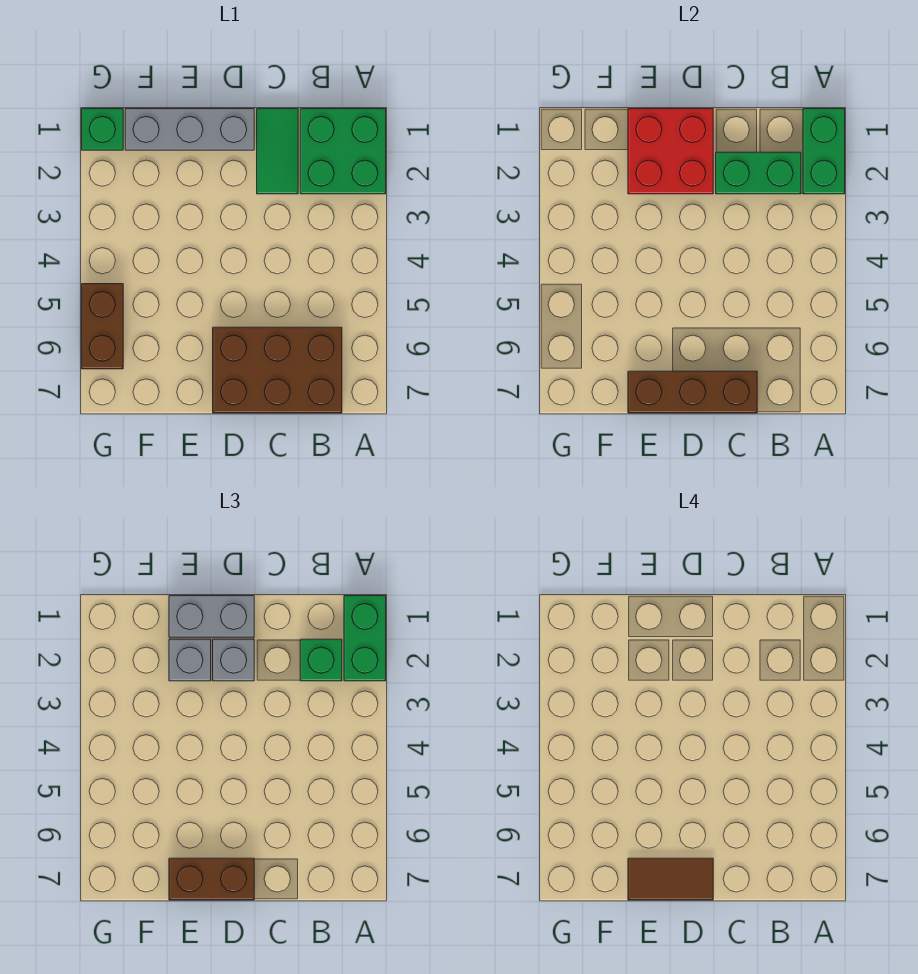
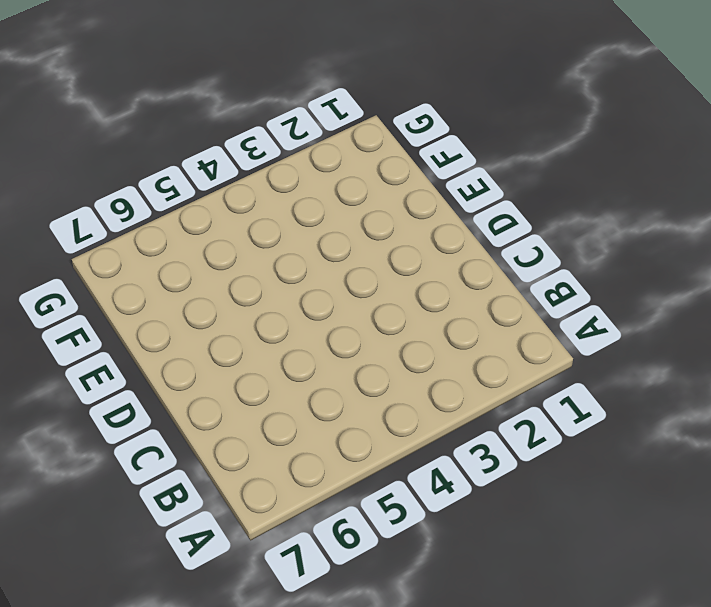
none -> green brick A1:B2 level 1
none -> brown brick B6:D7 level 1
none -> green tile C1:C2 level 1

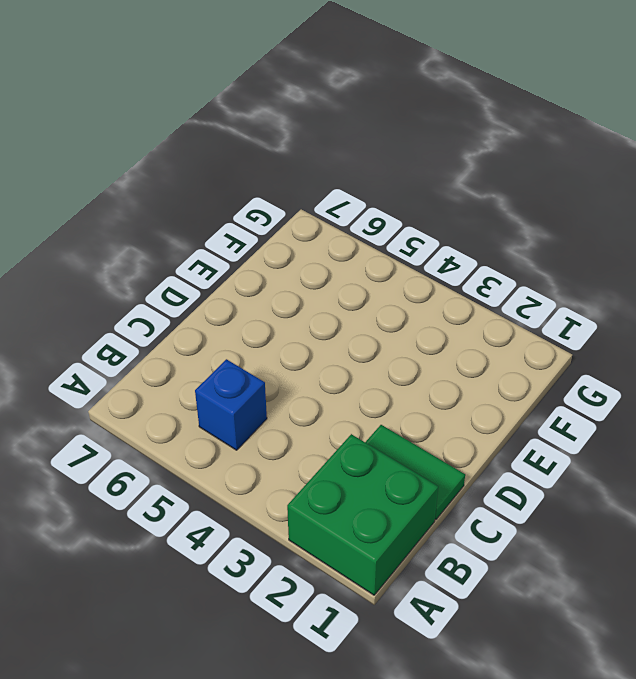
blue brick B5 level 1 -> none
none -> brown brick B6:D7 level 1
none -> grey brick D1:F1 level 1
none -> green brick G1 level 1

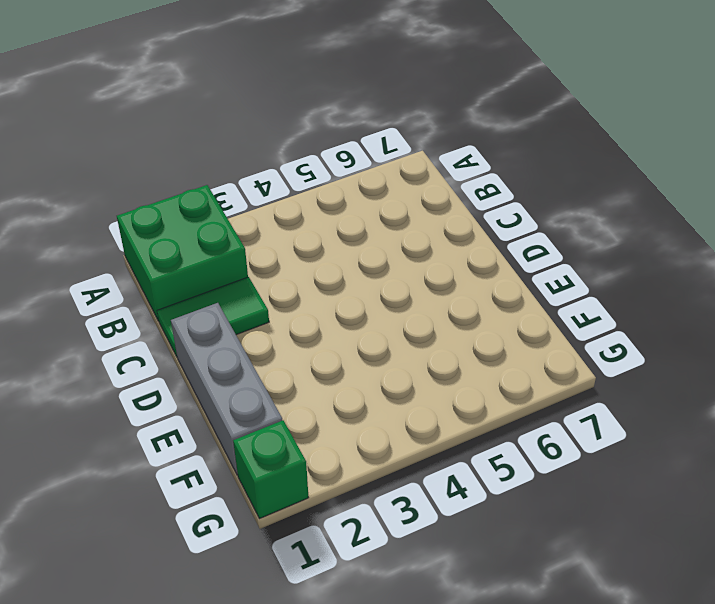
none -> brown brick B6:D7 level 1
none -> brown brick G5:G6 level 1
none -> green brick A1:A2 level 2

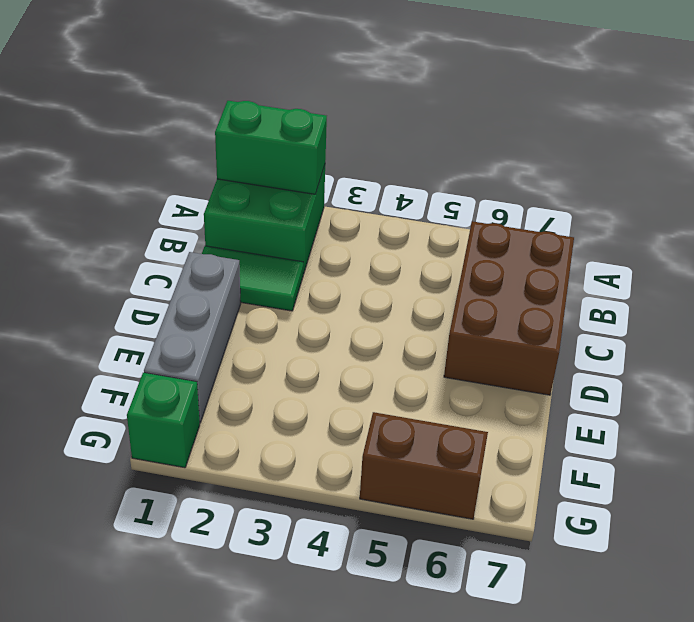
none -> green brick B2:C2 level 2
none -> brown brick C7:E7 level 2
none -> red brick D1:E2 level 2

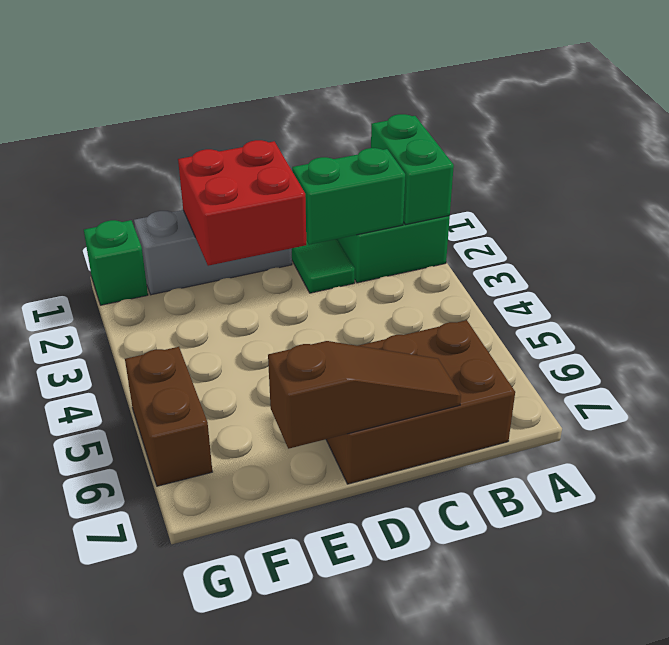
brown slope C7:E7 level 2 top E -> brown brick C7:E7 level 2
none -> green brick A1:A2 level 3
none -> green brick B2 level 3
none -> grey brick D1:E1 level 3

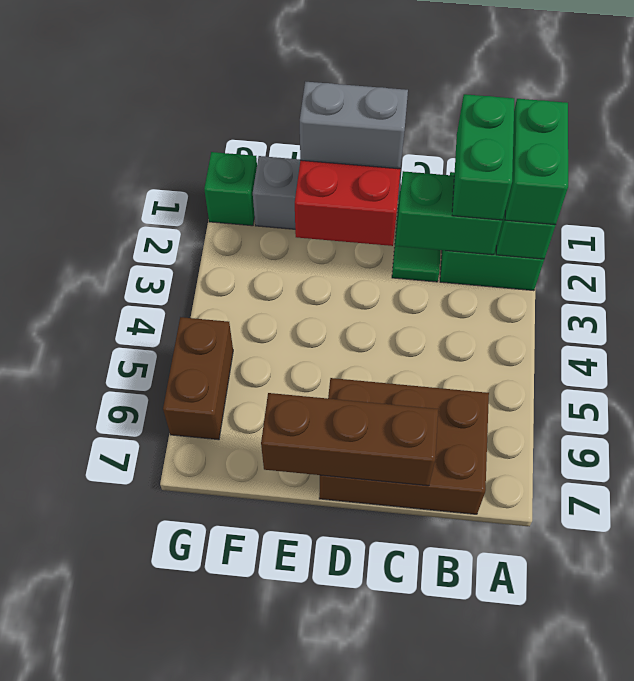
green brick B1:B2 level 3 -> green brick B2 level 3
none -> grey brick D2 level 3
none -> brown brick D7:E7 level 3
none -> grey brick E2 level 3

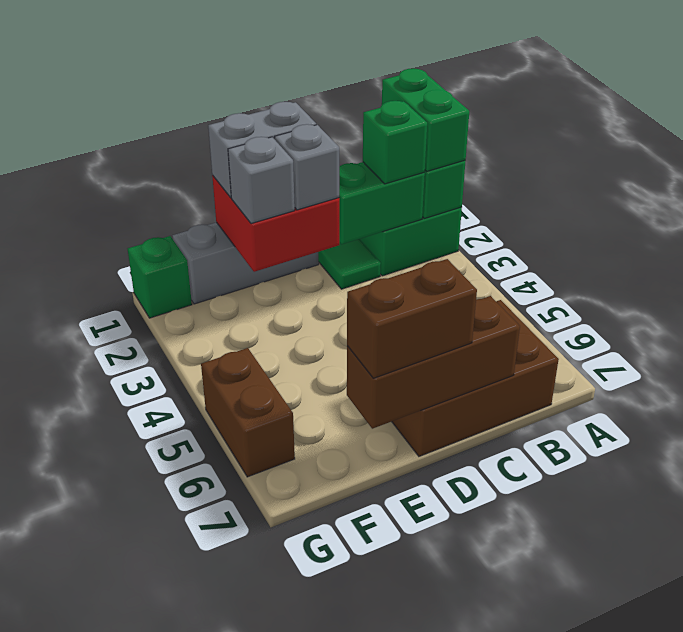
none -> brown tile D7:E7 level 4

